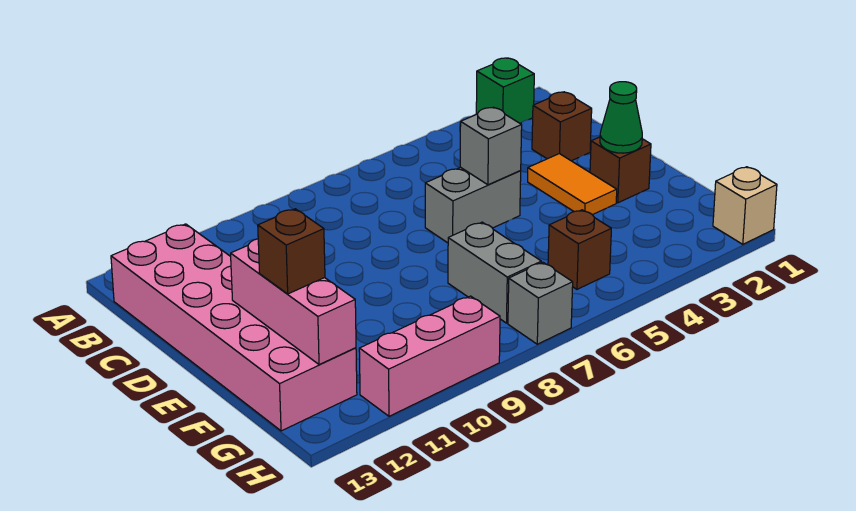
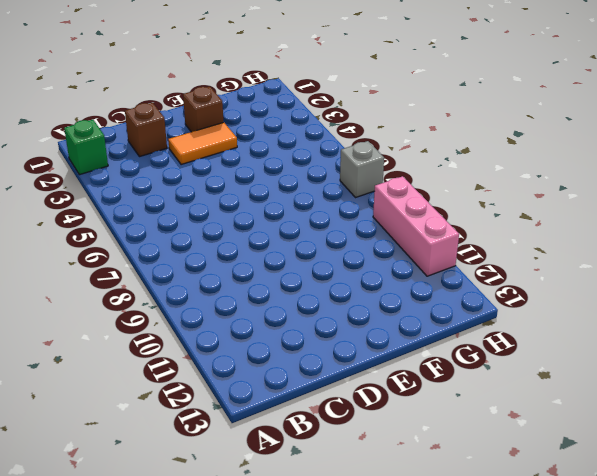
none -> pink brick B12:G13 level 1
none -> grey brick D5:D6 level 1
none -> grey brick F7:G7 level 1

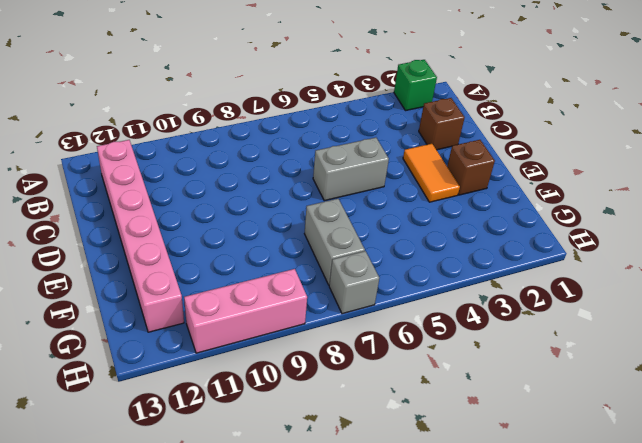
pink brick B12:G12 level 1 -> pink brick B12:G13 level 1
none -> brown brick G5 level 1
none -> tan brick H1 level 1
none -> grey brick D5 level 2

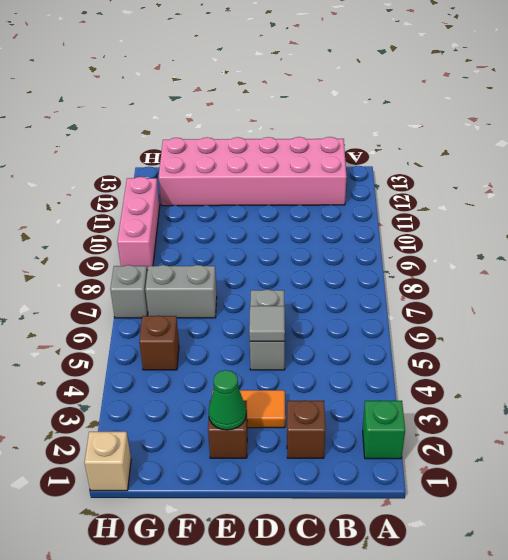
grey tile D5 level 2 -> grey brick D5 level 2
none -> pink brick E12:G12 level 2
none -> brown brick F12 level 3

